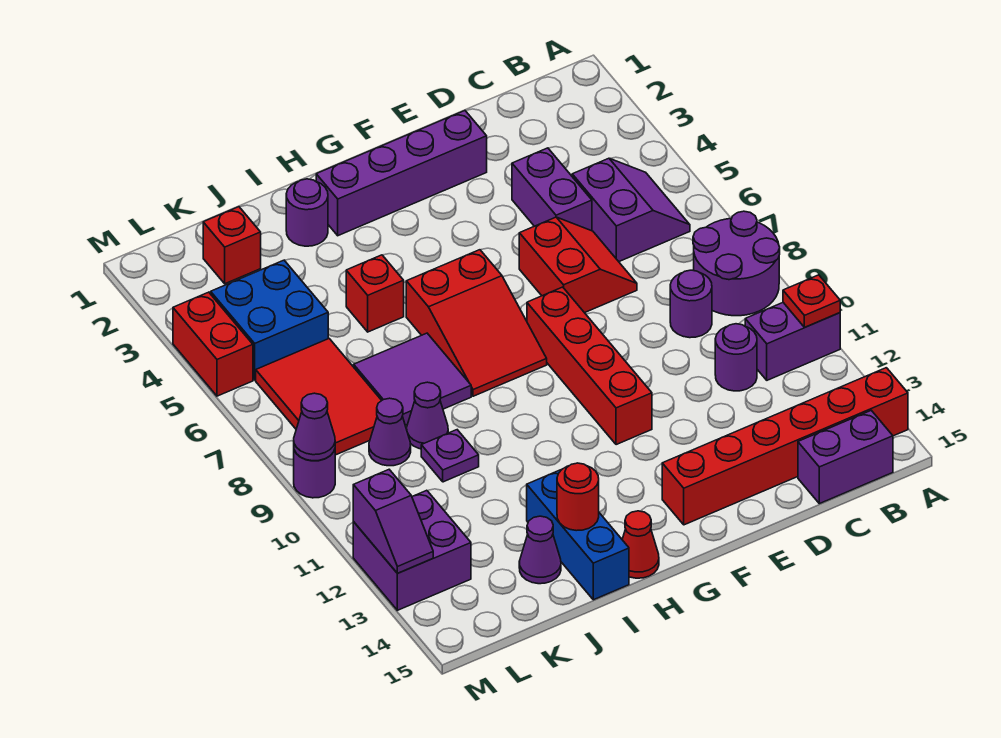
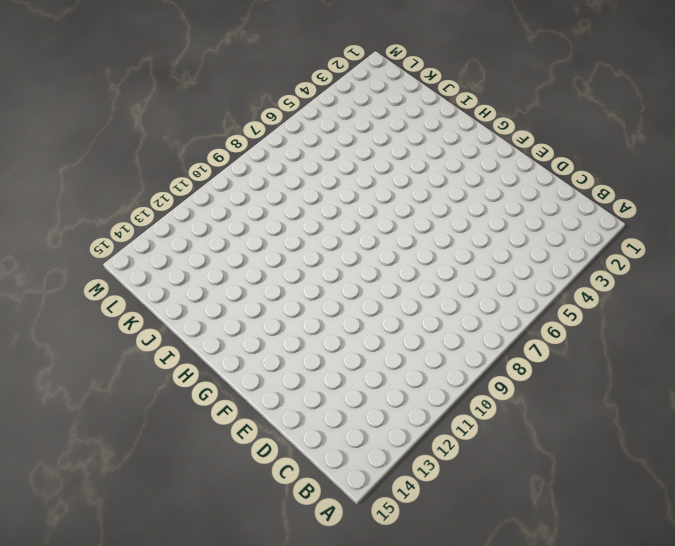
none -> purple round brick A8:B9 level 1
none -> purple brick A11:B11 level 1
none -> red brick A14:F14 level 1
none -> purple slope B5:C6 level 1 top C

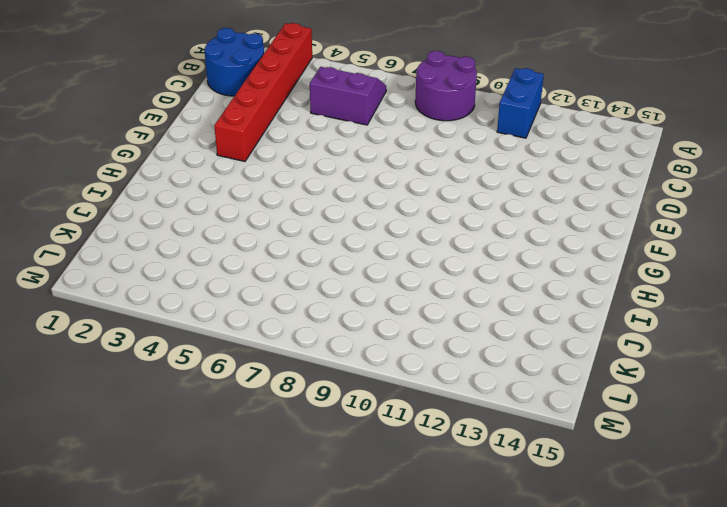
red brick A3:F3 level 1 -> red brick A14:F14 level 1
blue brick A11:B11 level 1 -> purple brick A11:B11 level 1
blue round brick B1:C2 level 1 -> none
none -> purple brick B15:C15 level 1
none -> purple round brick C9 level 1
none -> purple round brick C11 level 1
none -> purple brick D4:D5 level 1

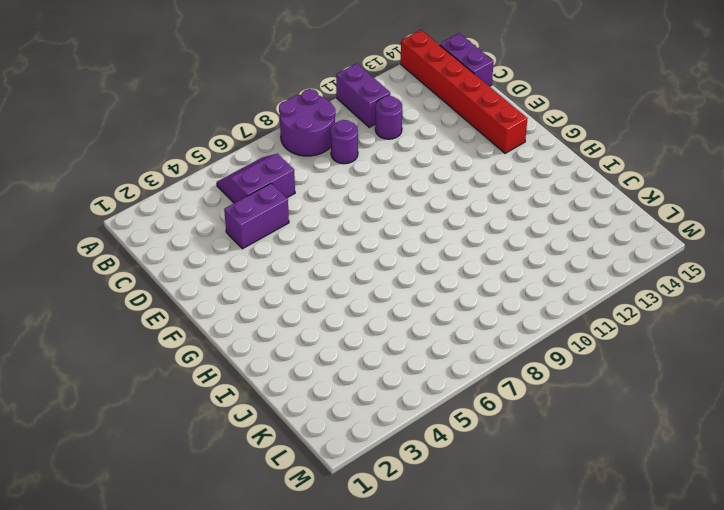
none -> red slope D6:E7 level 1 top E
none -> purple brick E2:H2 level 1
none -> red brick F8:F11 level 1
none -> red slope G6:H8 level 1 top 6

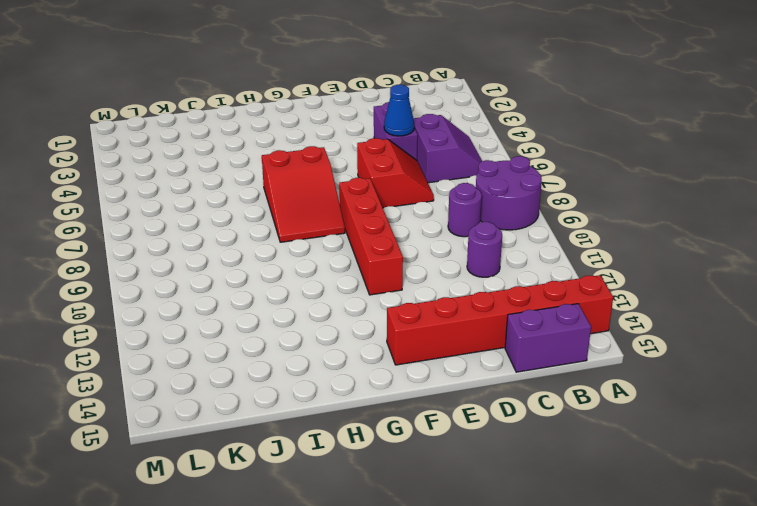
blue cone D5 level 2 -> none
none -> purple brick A11:B11 level 1
none -> purple brick E2:H2 level 1
none -> red cone H15 level 1
none -> purple round brick I2 level 1

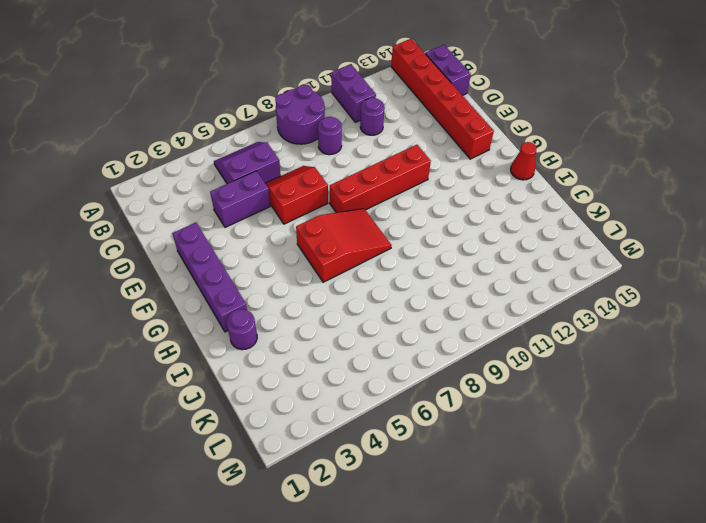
none -> red brick I5 level 1
none -> purple tile I7:J8 level 1
none -> blue brick I13:I15 level 1
none -> purple cone J9 level 1

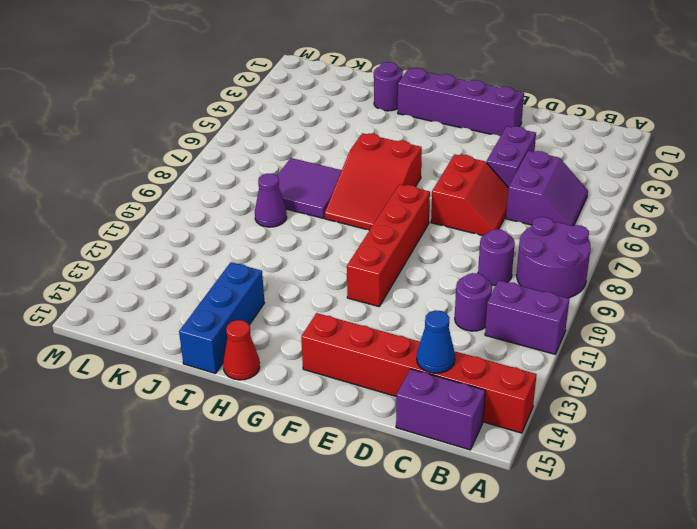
blue cone C14 level 2 -> none
none -> red brick I5 level 1
none -> purple plate J10 level 1
none -> purple cone J14 level 1
none -> red brick K2 level 1

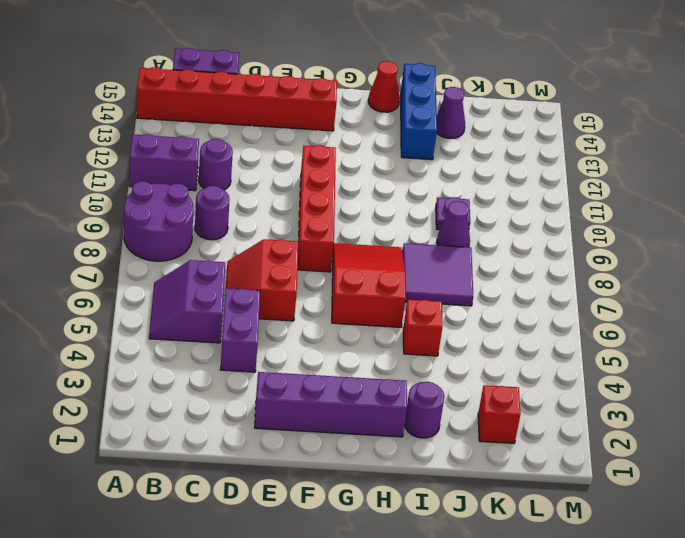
none -> blue brick K4:L5 level 1
none -> red tile K6:L8 level 1
none -> purple cone K9 level 1
none -> purple brick L12:M13 level 1

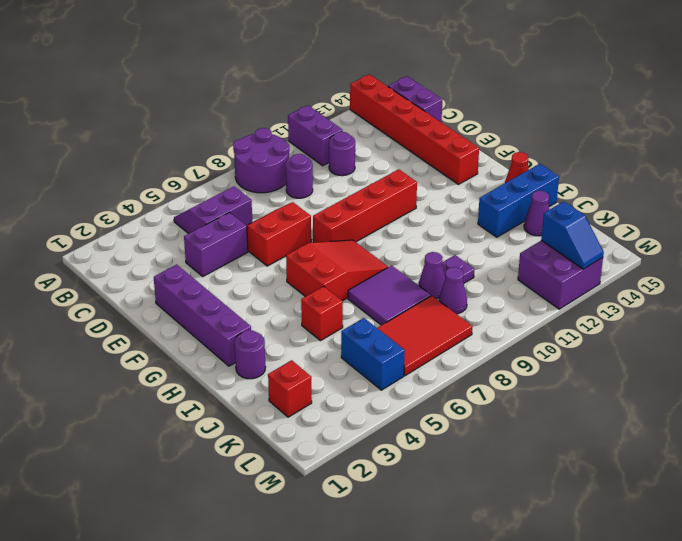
blue brick K5:L5 level 1 -> blue brick K4:L5 level 1
blue slope L13:M13 level 2 top L -> purple slope M12:M13 level 2 top 12
none -> red brick M4:M5 level 1
none -> purple round brick M9 level 1
none -> red plate A11 level 2
none -> red round brick I14 level 2

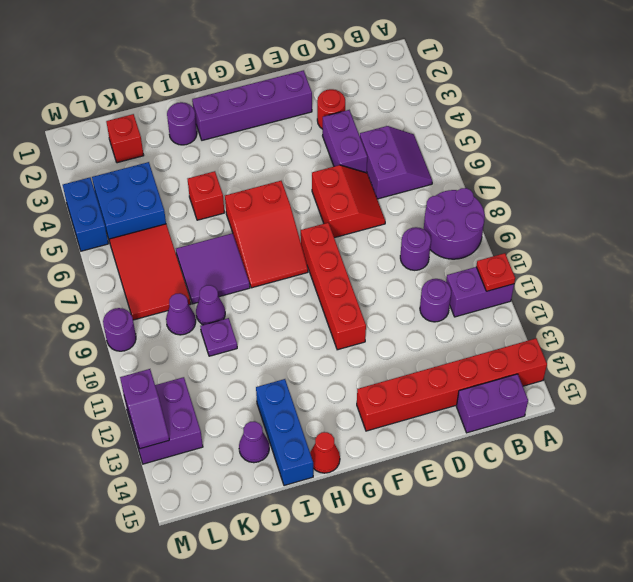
red round brick D3 level 1 -> red round brick I14 level 2
blue brick M4:M5 level 1 -> red brick M4:M5 level 1
none -> purple cone M9 level 2

